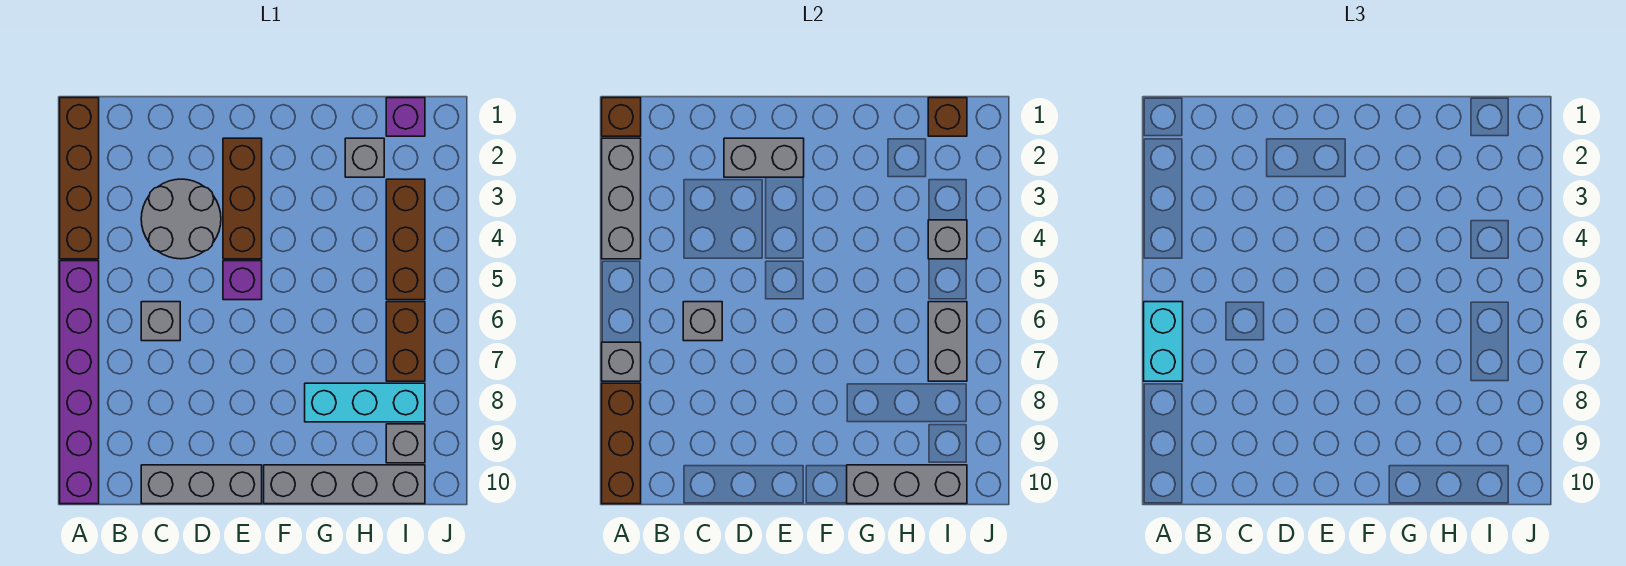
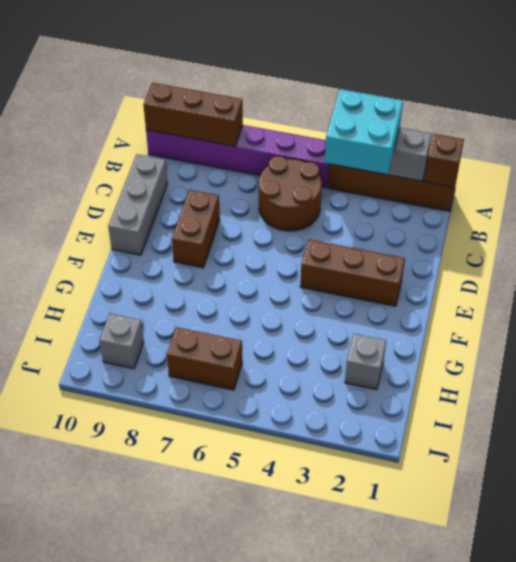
cyan brick A3:B4 level 3 -> none
brown round brick B5:C6 level 1 -> grey brick C6 level 1
brown brick D8:E8 level 1 -> none
none -> grey round brick C3:D4 level 1
none -> purple brick E5 level 1
none -> grey brick F10:I10 level 1

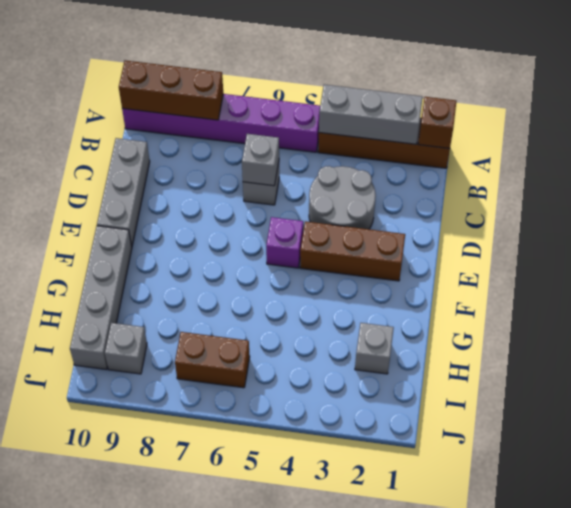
none -> cyan brick G8:I8 level 1
none -> purple brick I1 level 1
none -> brown brick I3:I5 level 1

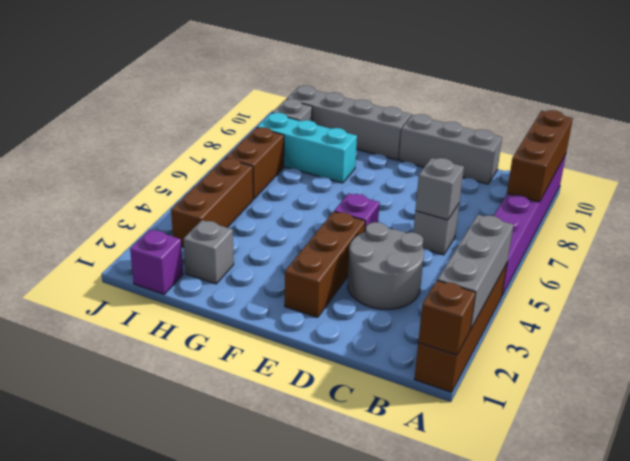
none -> grey brick A7 level 2
none -> grey brick D2:E2 level 2
none -> grey brick G10:I10 level 2

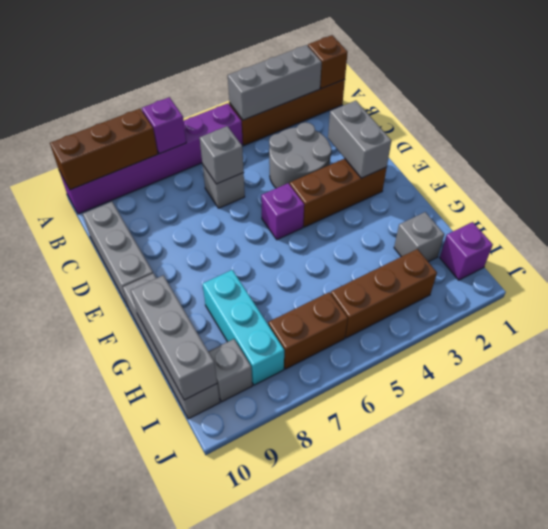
purple brick A7 level 2 -> grey brick A7 level 2
none -> brown brick I1 level 2
none -> grey brick I4 level 2
none -> grey brick I6:I7 level 2

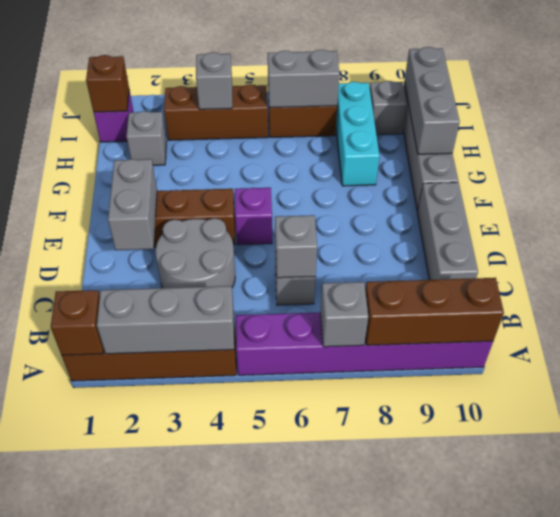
none -> cyan brick A6:A7 level 3

